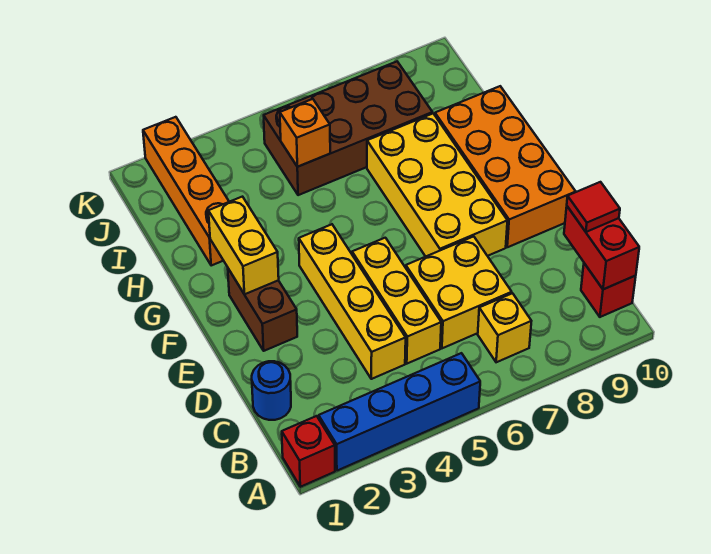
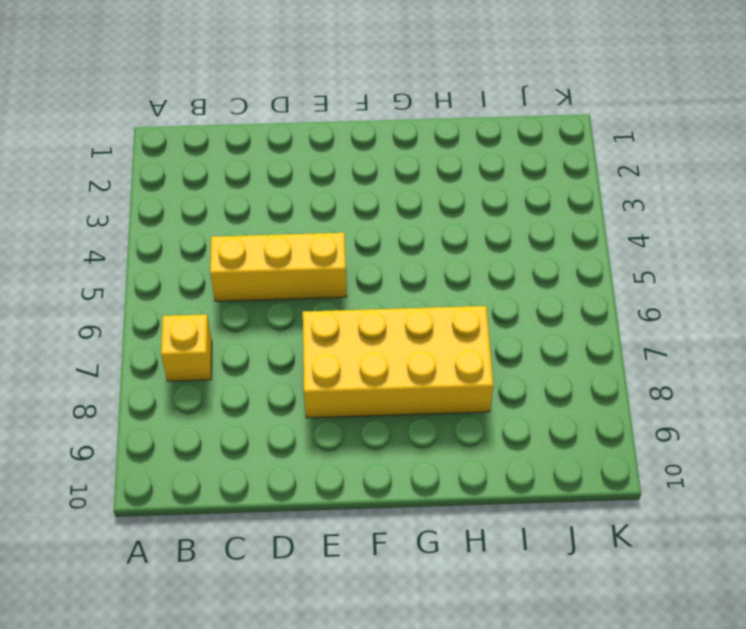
none -> red brick A1 level 1
none -> blue brick A2:A5 level 1
none -> red brick B10 level 1

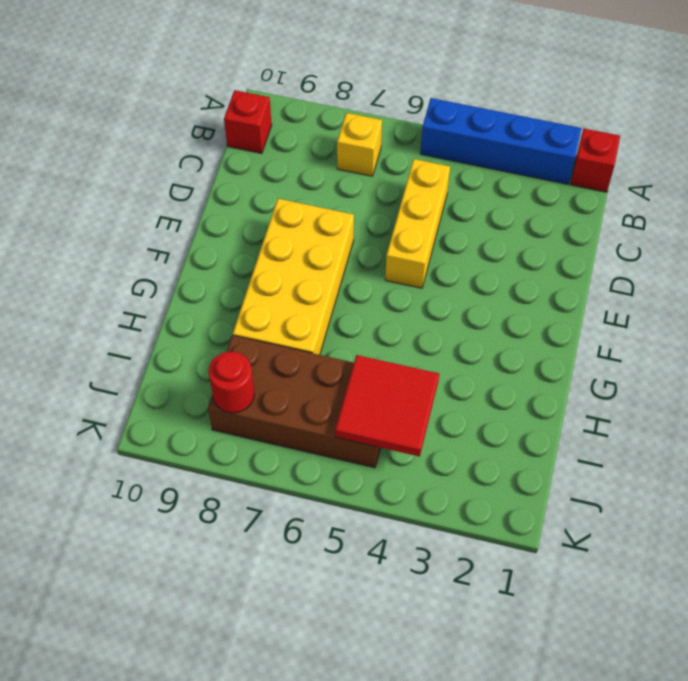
red tile I4:J5 level 2 -> orange brick I5 level 2
red round brick J8 level 2 -> none
none -> blue round brick C1 level 1
none -> yellow brick C4:F4 level 1
none -> yellow brick C6:D7 level 1

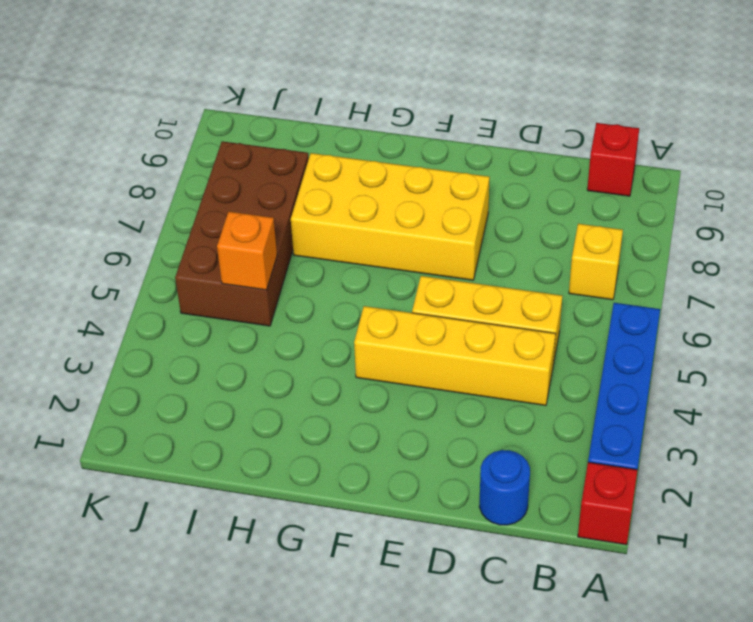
none -> yellow brick C6:D7 level 1
none -> brown brick E2:F2 level 1
none -> orange brick E9:H10 level 1

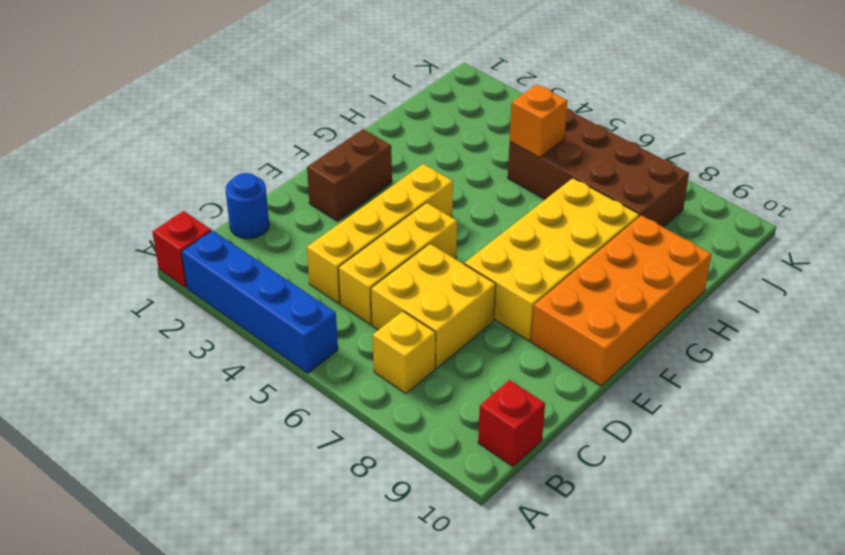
none -> orange brick H2:K2 level 1
none -> red brick B10:C10 level 2
none -> yellow brick F2:G2 level 2

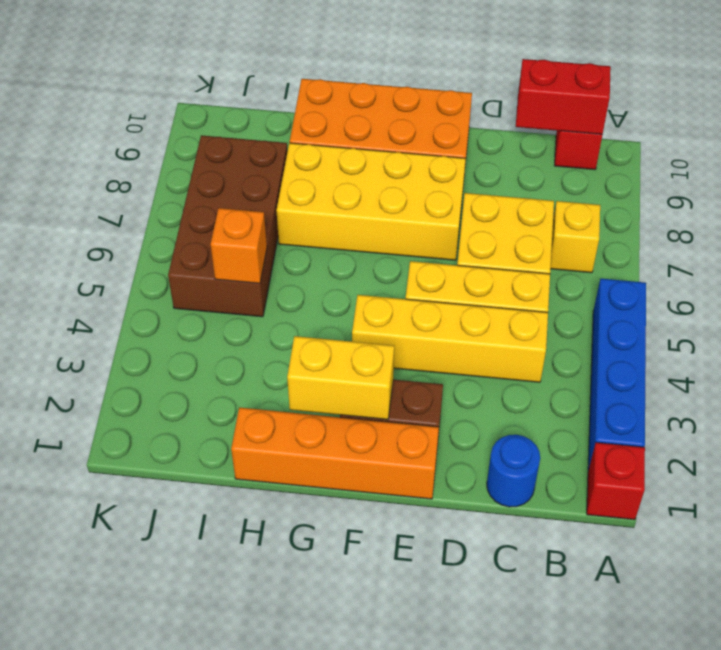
orange brick E1:H1 level 1 -> orange brick H2:K2 level 1
none -> red tile C10 level 3

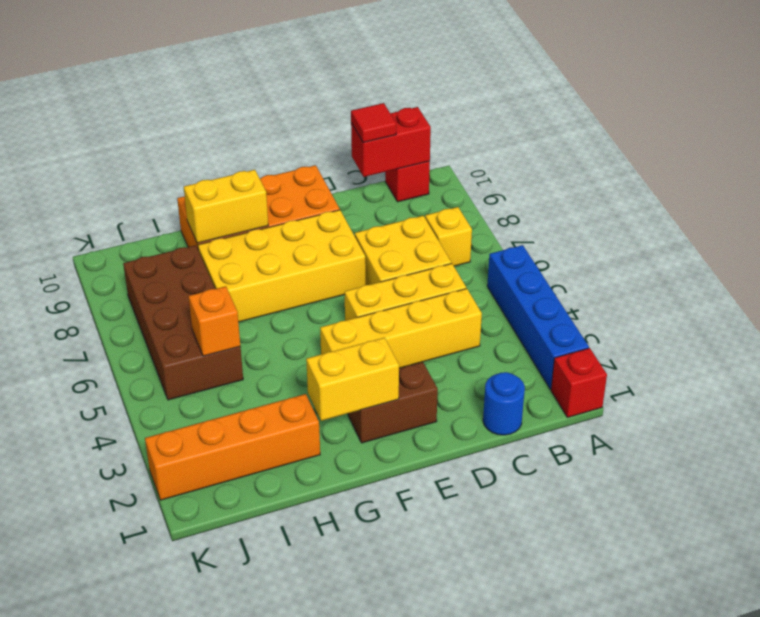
yellow brick G9:H9 level 2 -> none

